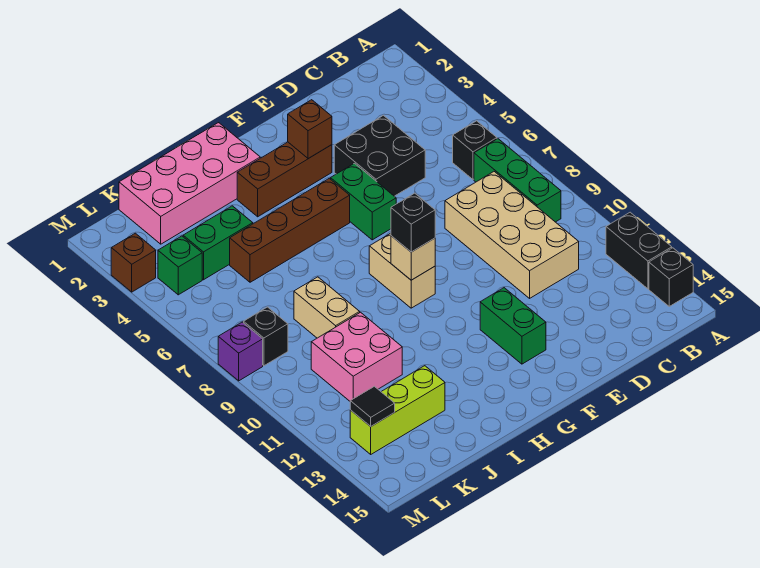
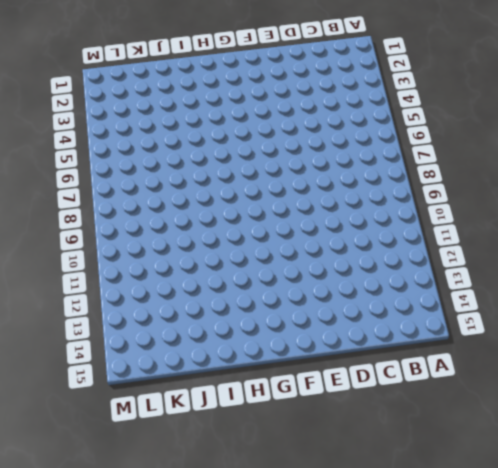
none -> black brick A12:A13 level 1
none -> black brick A14 level 1
none -> black brick B6 level 1

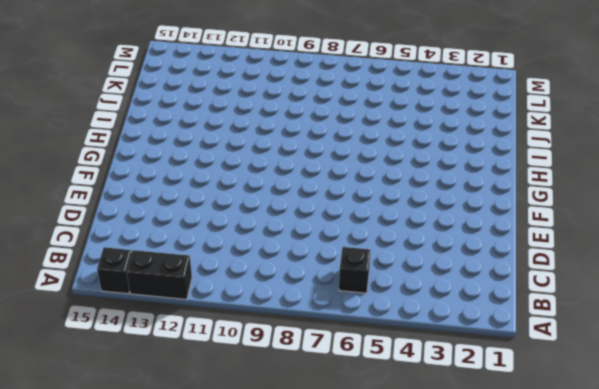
none -> green brick B7:B9 level 1
none -> tan brick C8:D11 level 1
none -> black brick D4:E5 level 1

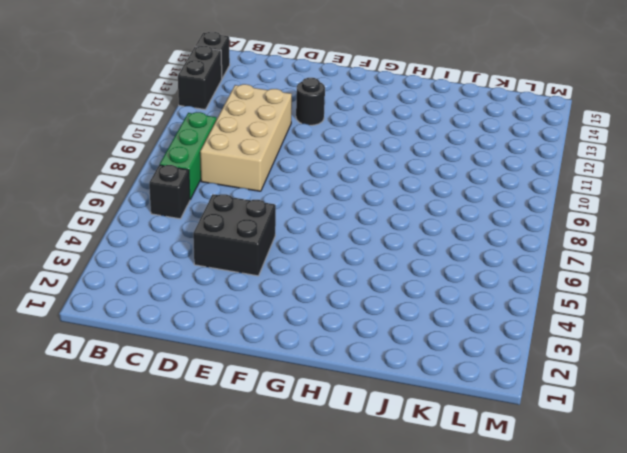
black round brick E12 level 1 -> none
none -> brown brick F3:H3 level 1
none -> green brick F5:F6 level 1
none -> green brick F12:F13 level 1

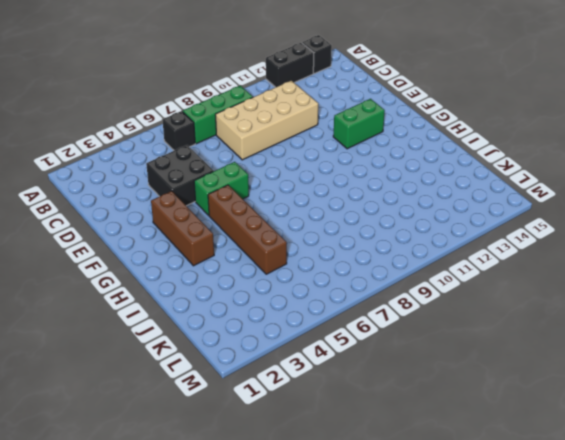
none -> tan brick G8:G9 level 1
none -> pink brick H1:K2 level 1
none -> green brick J4:K4 level 1

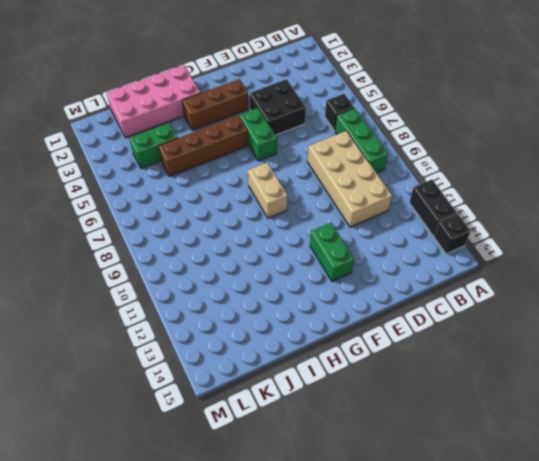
none -> tan brick J8:J9 level 1
none -> pink brick J10:K11 level 1
none -> lime brick J13:L13 level 1

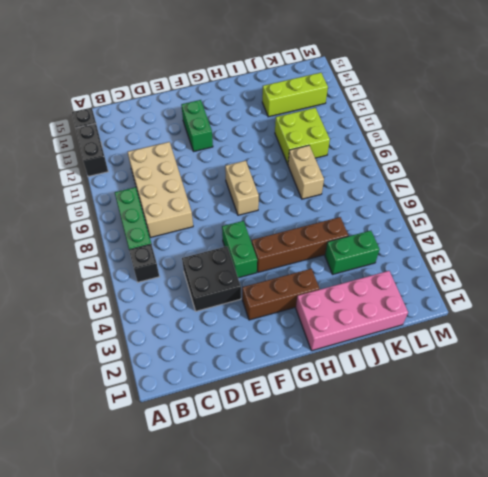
lime brick J10:K11 level 1 -> pink brick J10:K11 level 1
none -> green brick L4 level 1
none -> black brick L8 level 1
none -> brown brick M3 level 1

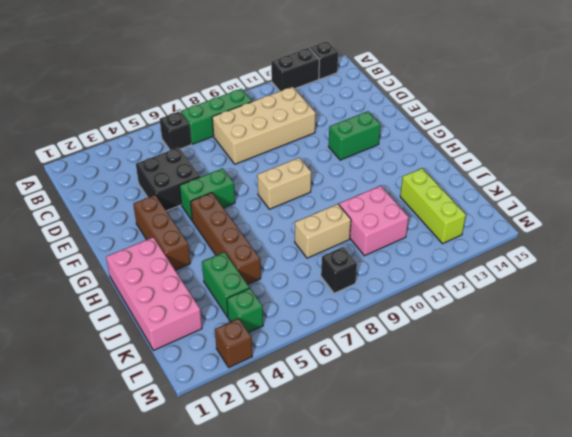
none -> purple brick M8 level 1
none -> brown brick F3 level 2
none -> tan brick G9 level 2

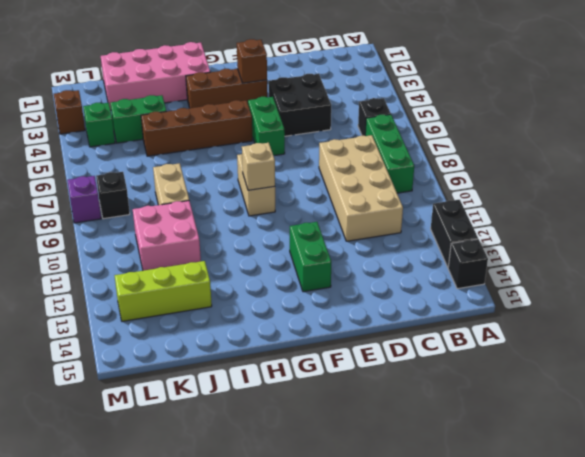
none -> black tile L13 level 2
none -> black brick G9 level 3

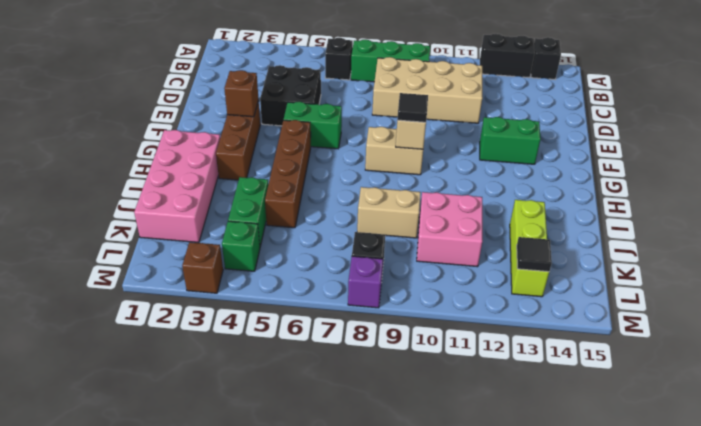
black tile G9 level 3 -> black brick G9 level 3

